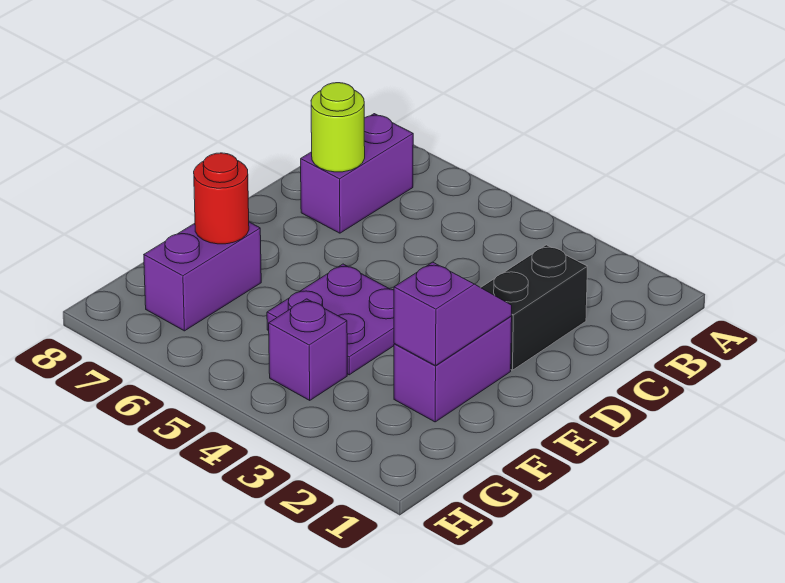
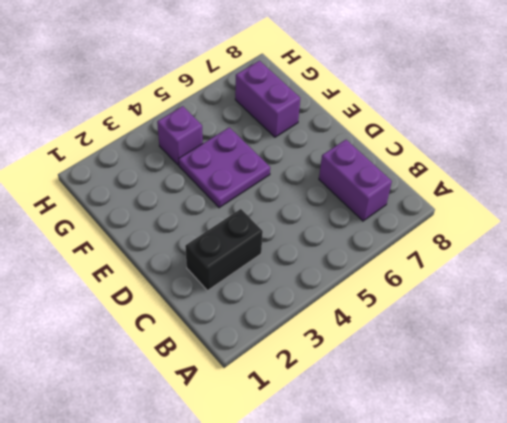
black brick C2:C3 level 1 -> black brick C2:D2 level 1
none -> purple brick E2:F2 level 1
none -> lime round brick C7 level 2

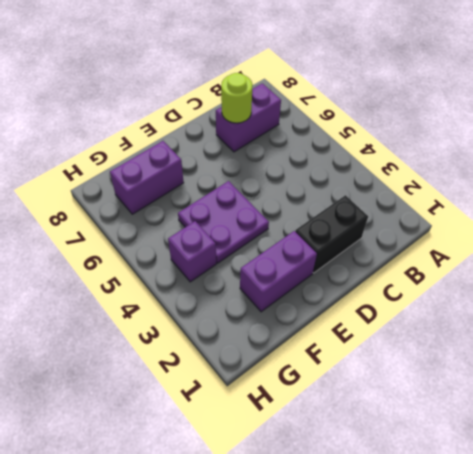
none -> purple slope E2:F2 level 2 top F
none -> red round brick F7 level 2

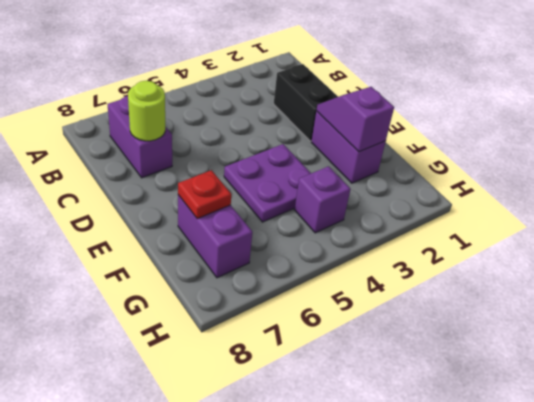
red plate F7 level 2 -> red round brick F7 level 2

